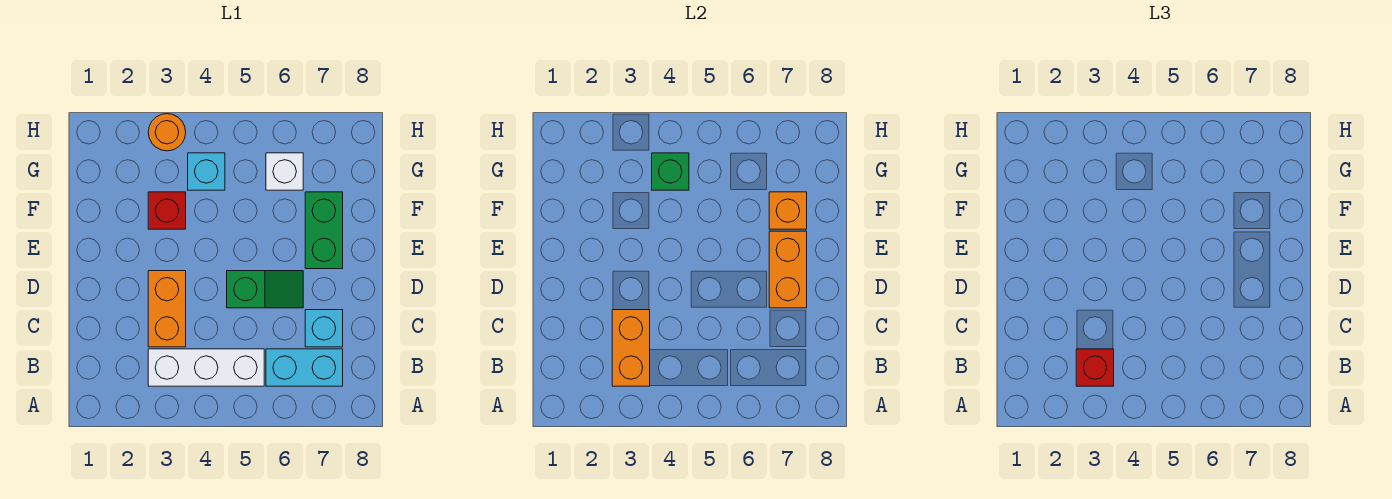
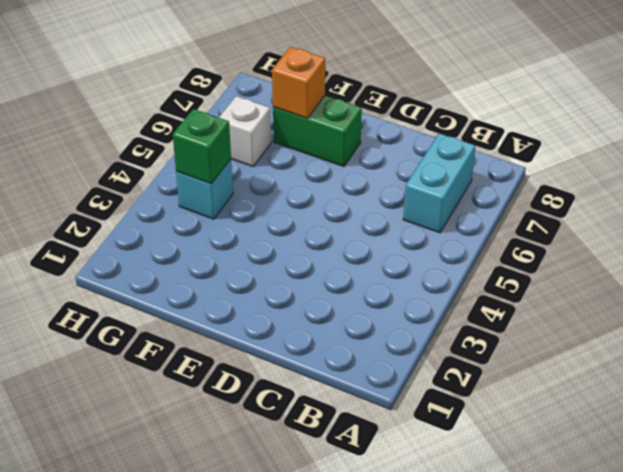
none -> white brick B3:B5 level 1
none -> orange brick C3:D3 level 1
none -> cyan brick C7 level 1

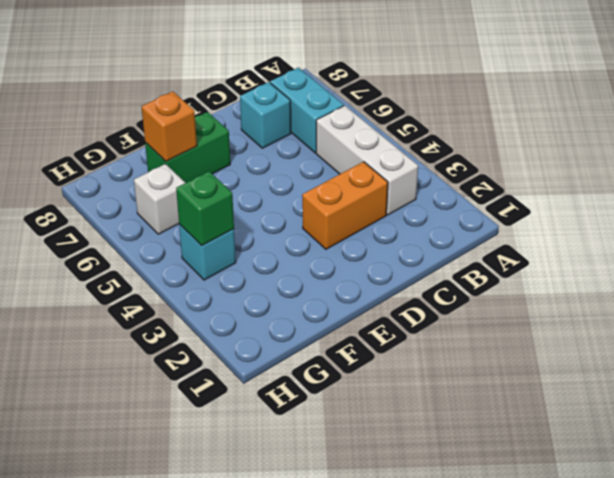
none -> green slope D5:D6 level 1 top 5
none -> red brick F3 level 1
none -> orange round brick H3 level 1

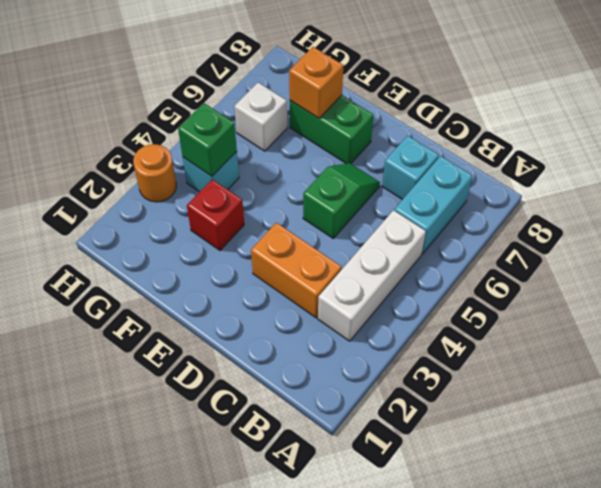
none -> orange brick B3:C3 level 2
none -> orange brick D7:E7 level 2
none -> red brick B3 level 3

